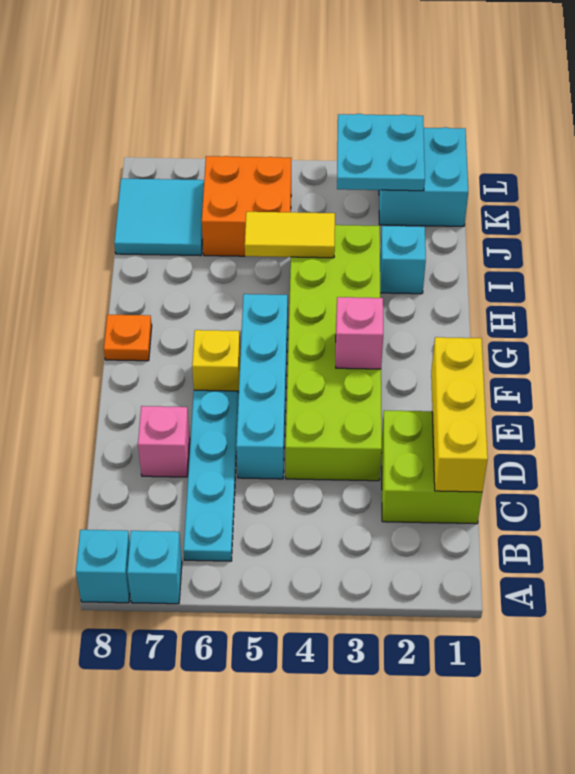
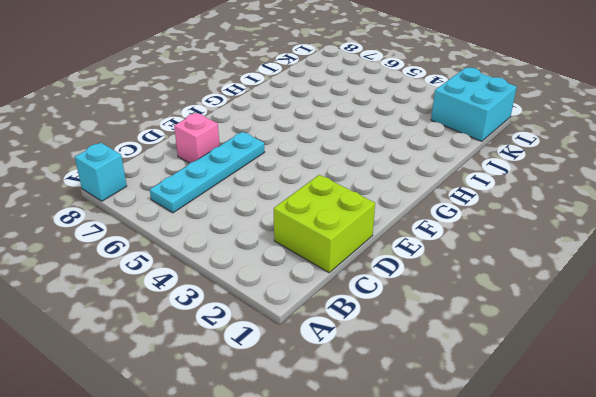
none -> cyan brick A7 level 1
none -> lime brick D3:I4 level 1
none -> cyan brick D5:G5 level 1

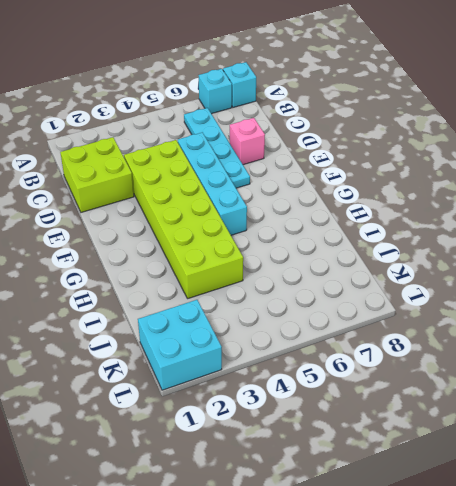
none -> yellow brick F6 level 1
none -> orange plate G8 level 1
none -> cyan brick I2 level 1

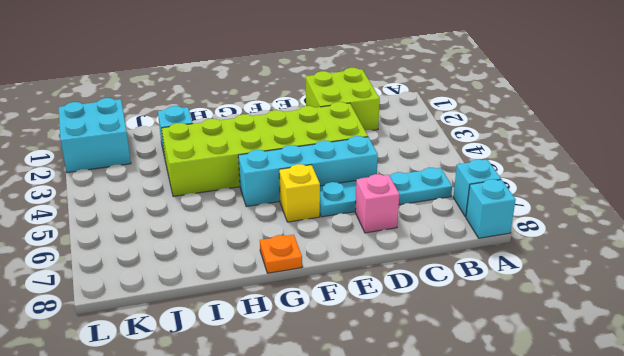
none -> orange brick J5:K6 level 1
none -> cyan tile J7:K8 level 1
none -> yellow brick C1:E1 level 2

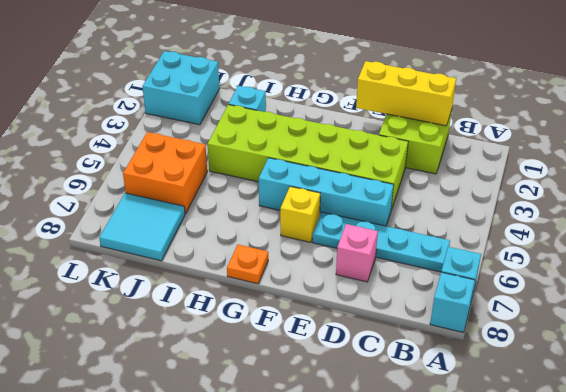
none -> pink brick F3 level 2
none -> yellow tile I4:I5 level 2
none -> cyan plate K2:L3 level 2

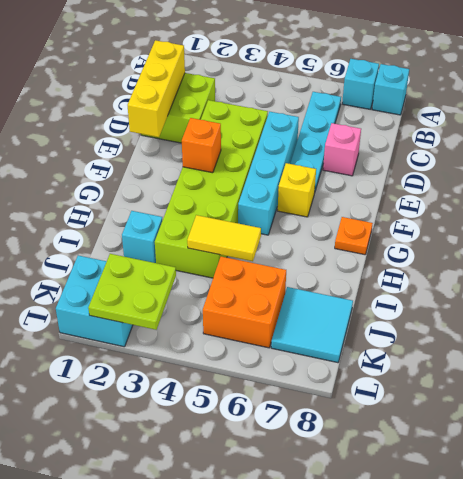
orange brick F3 level 2 -> pink brick F3 level 2
lime plate K2:L3 level 2 -> cyan plate K2:L3 level 2

